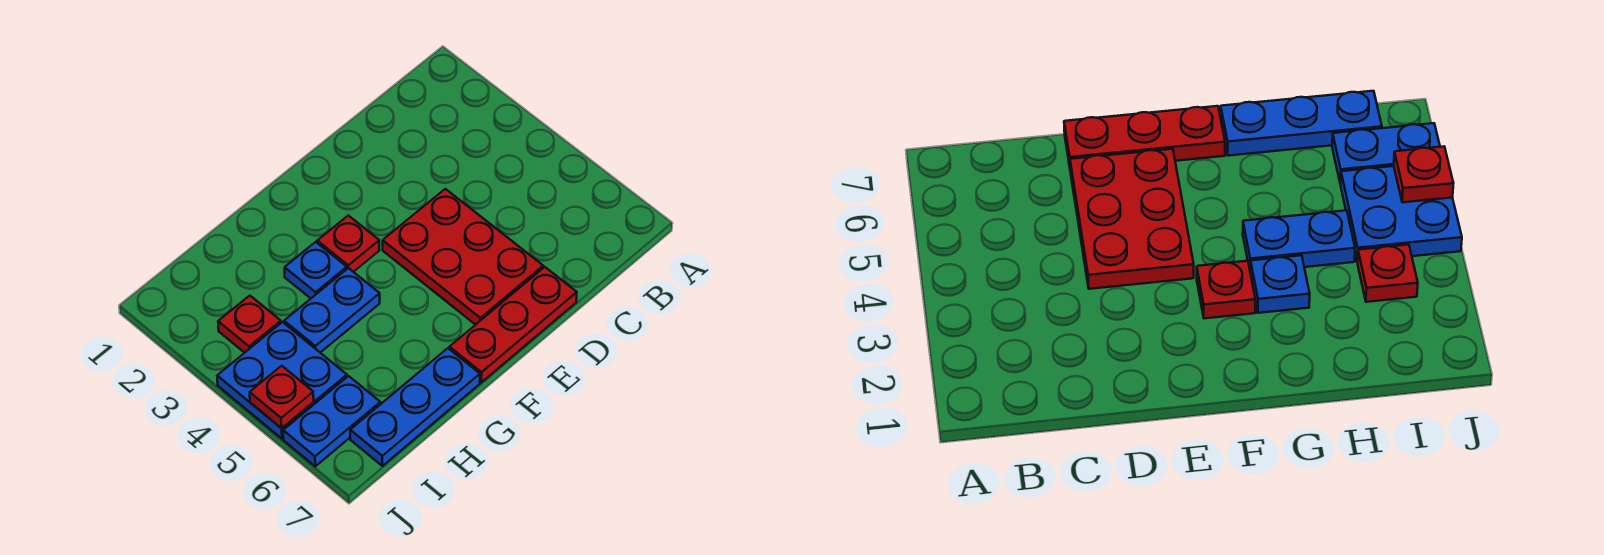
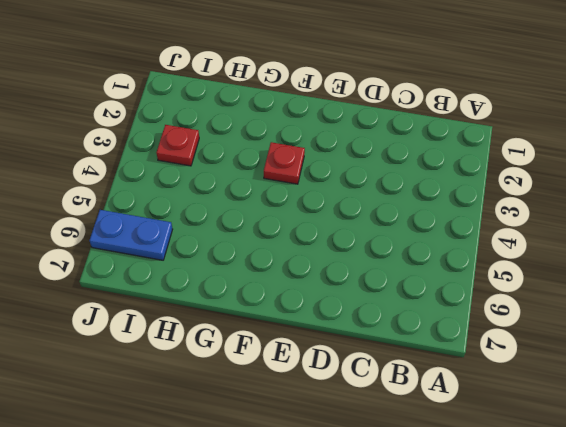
none -> red plate D4:E6 level 1
none -> red plate D7:F7 level 1

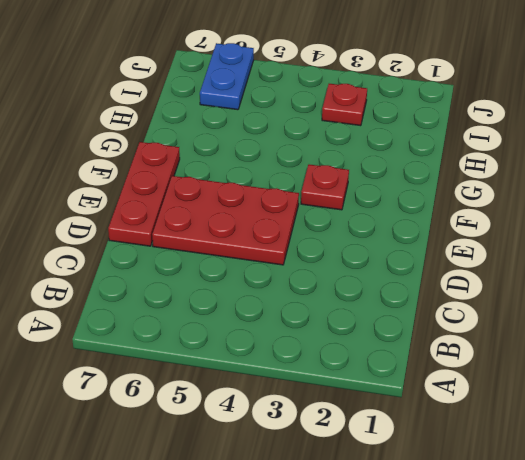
none -> blue plate G3 level 1
none -> blue plate G4:H4 level 1

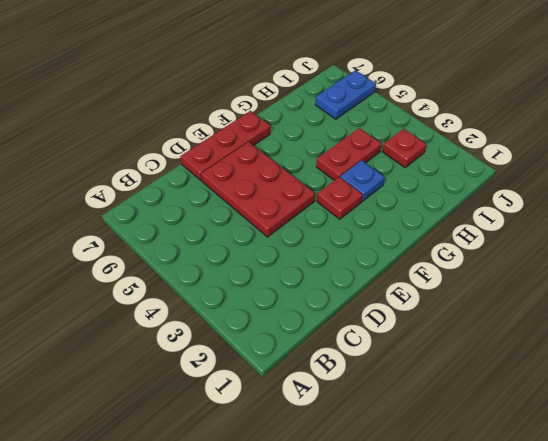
red plate G4:H4 level 1 -> blue plate G4:H4 level 1
none -> blue plate G7:I7 level 1
none -> blue plate I4:J5 level 1

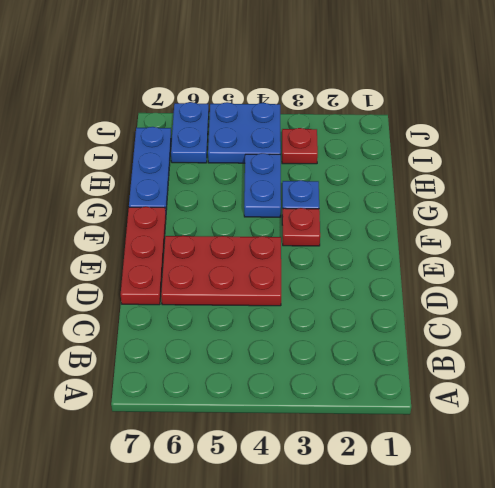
none -> red plate J5 level 2

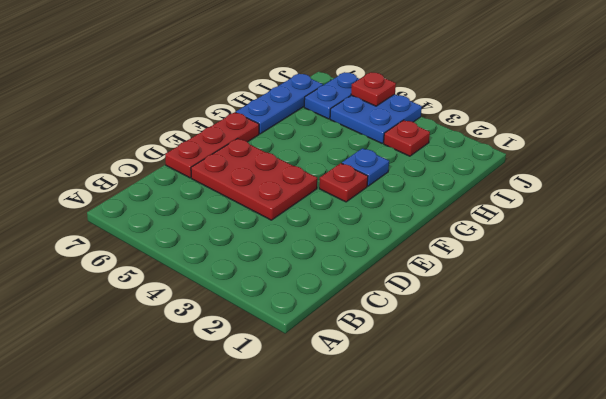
none -> blue plate G4:H4 level 1

